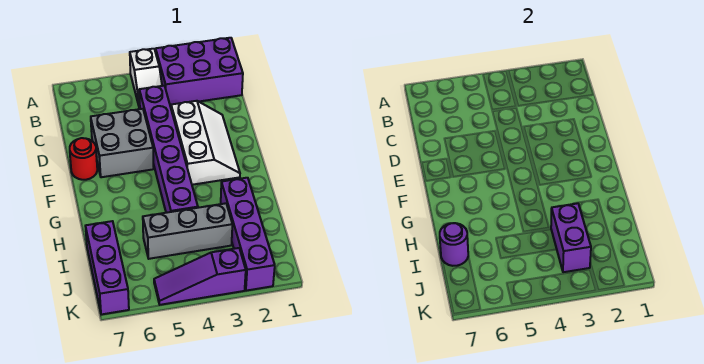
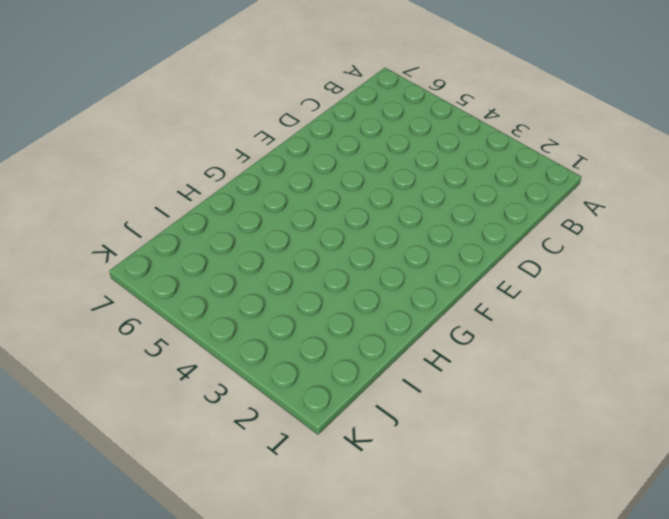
none -> purple brick A1:B3 level 1
none -> white slope A4:B4 level 1 top A
none -> purple brick C4:H4 level 1

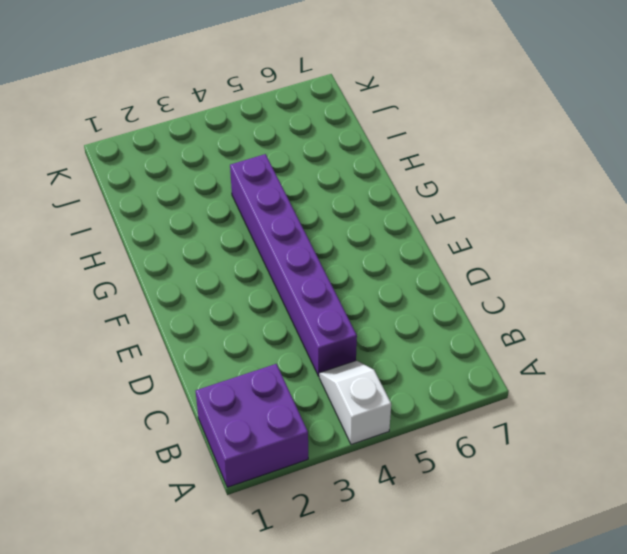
purple brick A1:B2 level 1 -> purple brick A1:B3 level 1
none -> white slope D2:F3 level 1 top 3
none -> grey brick D5:E6 level 1
none -> red round brick E7 level 1

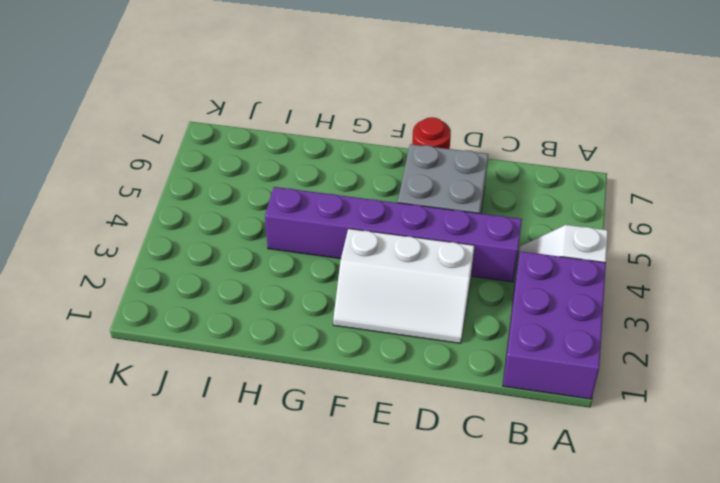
none -> purple brick H2:K2 level 1
none -> grey brick I3:I5 level 1
none -> purple brick I7:K7 level 1

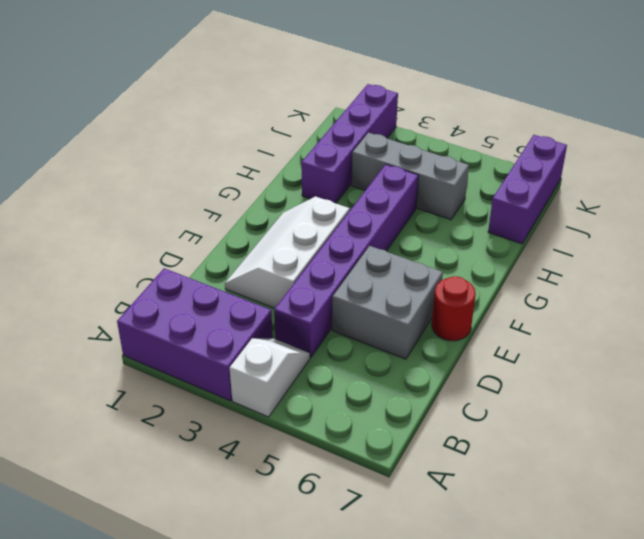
none -> purple slope K3:K5 level 1 top 3
none -> purple brick I3:J3 level 2
none -> purple round brick I7 level 2

